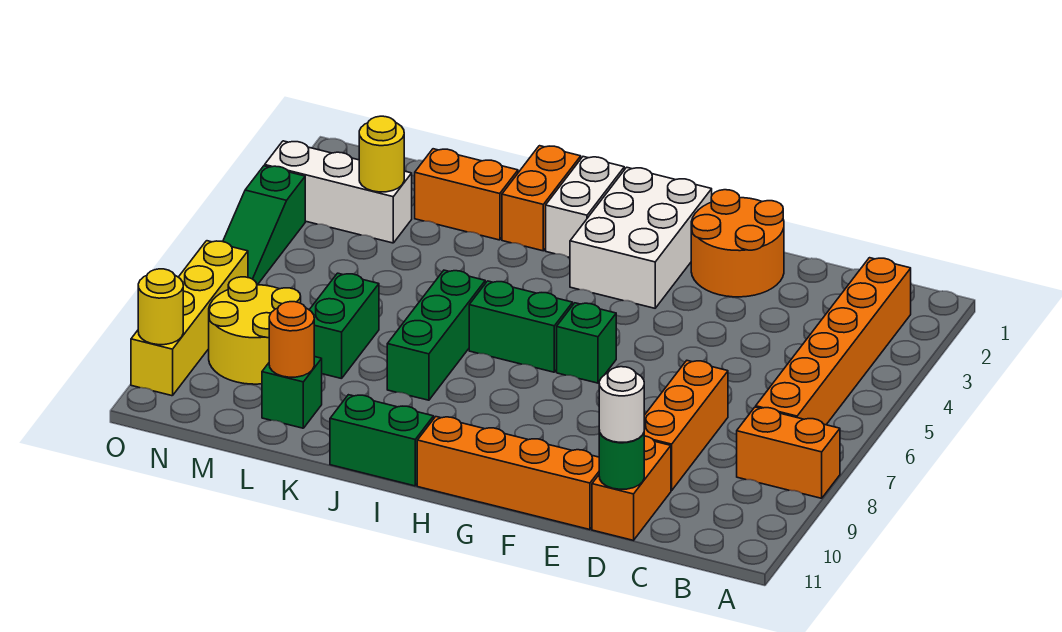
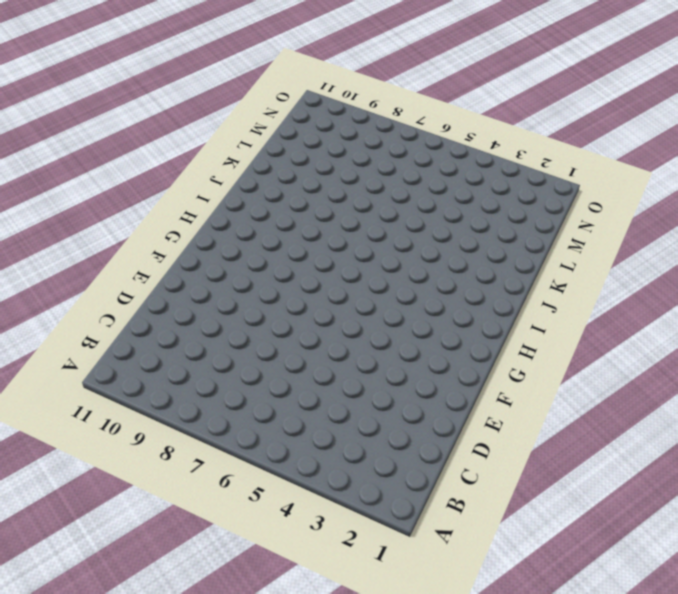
none -> orange brick A8:B8 level 1
none -> orange brick B2:B7 level 1
none -> orange brick D7:D9 level 1

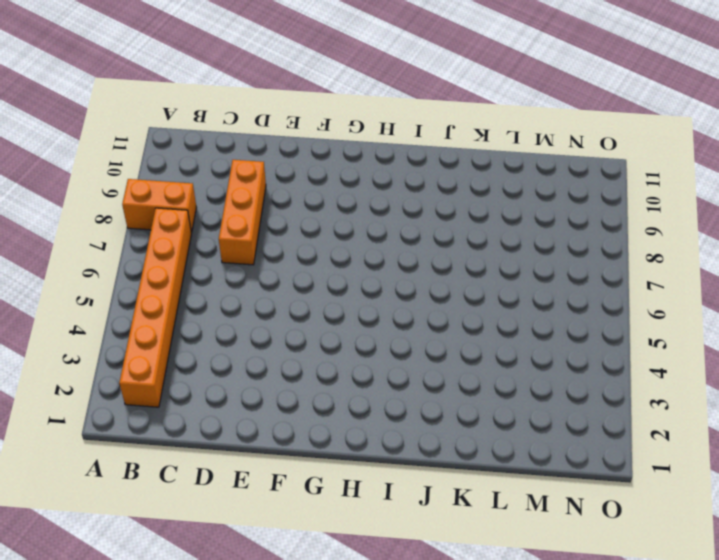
none -> orange brick D10:D11 level 1
none -> orange round brick E1:F2 level 1
none -> orange brick E11:H11 level 1

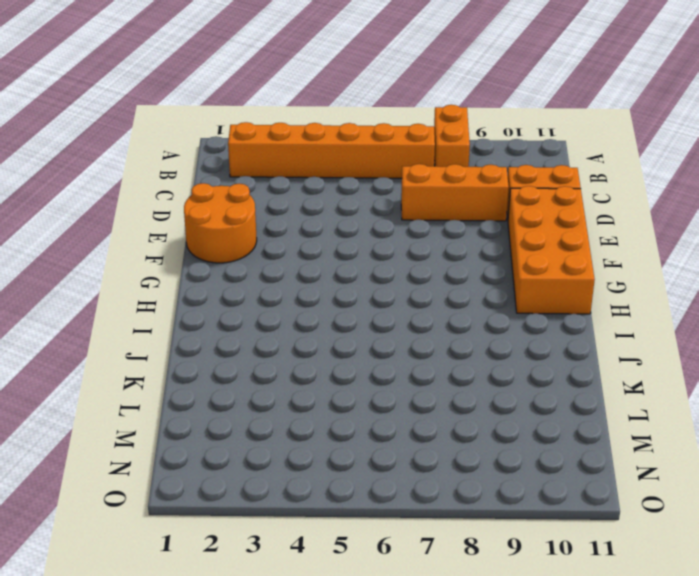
orange brick E10:H11 level 1 -> orange brick E11:H11 level 1
none -> white brick G1:H3 level 1
none -> green brick G6 level 1
none -> green brick H6:I6 level 1

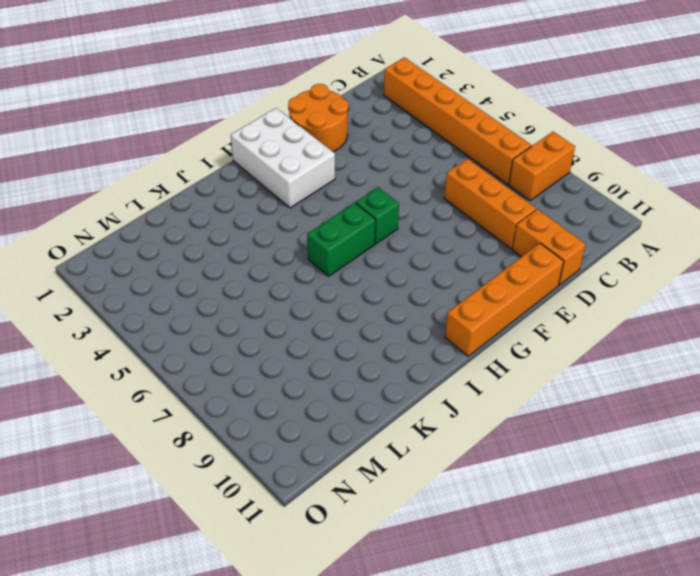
none -> white brick I1:I2 level 1
none -> green brick I11:J11 level 1
none -> orange brick J1:J2 level 1

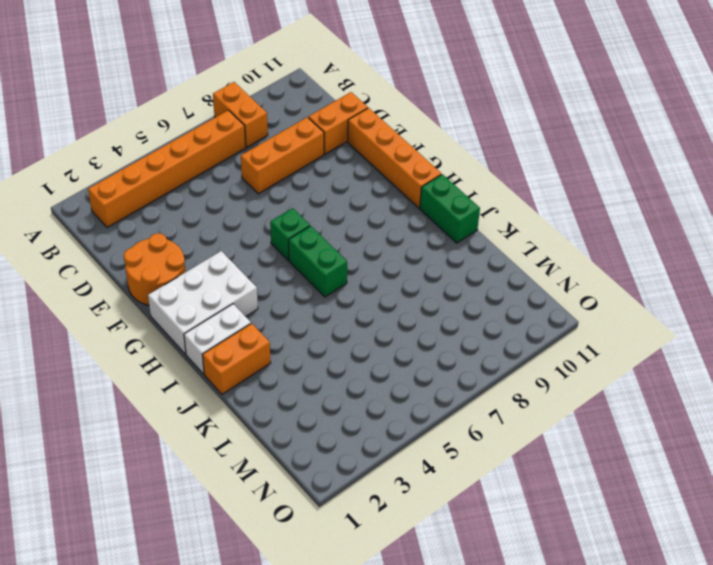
none -> green brick J6:J8 level 1
none -> orange brick K2:L2 level 1
none -> green brick L7:L8 level 1

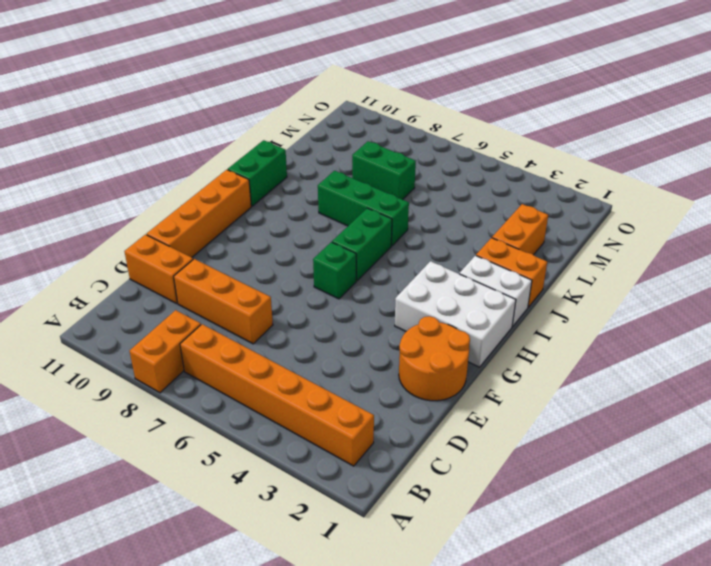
none -> green brick L10 level 1
none -> white brick M3:O3 level 1
none -> yellow round brick M8:N9 level 1

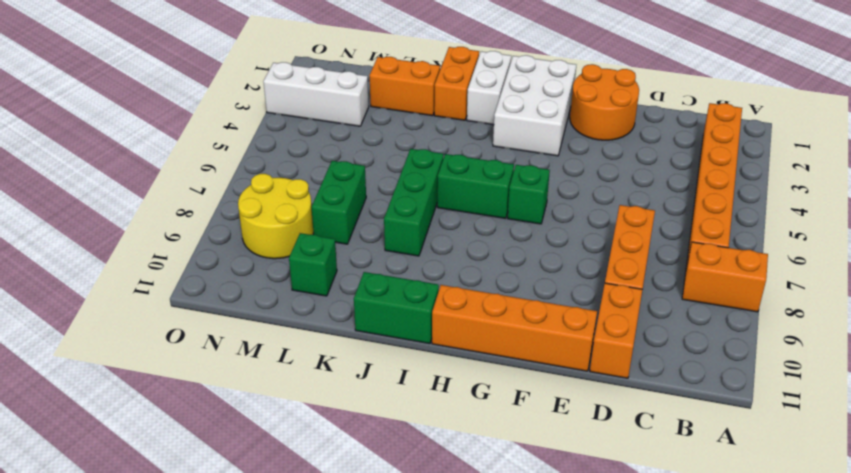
none -> green slope O4:O6 level 1 top 4
none -> yellow brick O7:O10 level 1
none -> green round brick D11 level 2

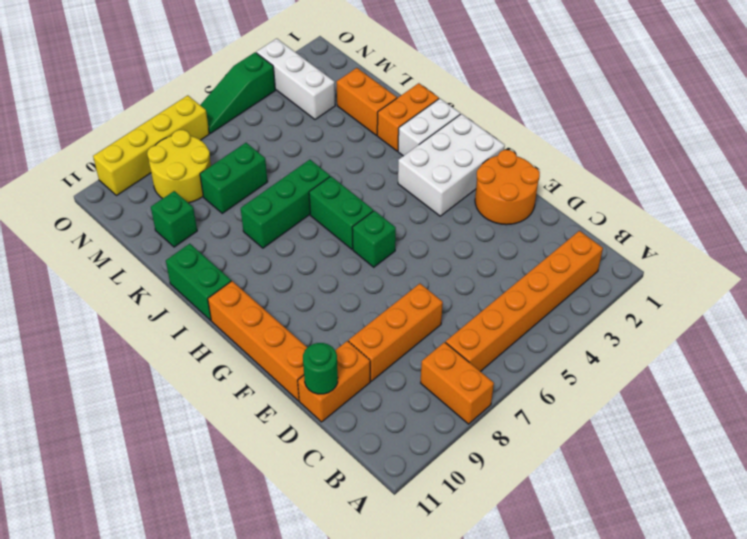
none -> orange round brick L10 level 2
none -> yellow round brick M3 level 2
none -> yellow round brick O10 level 2

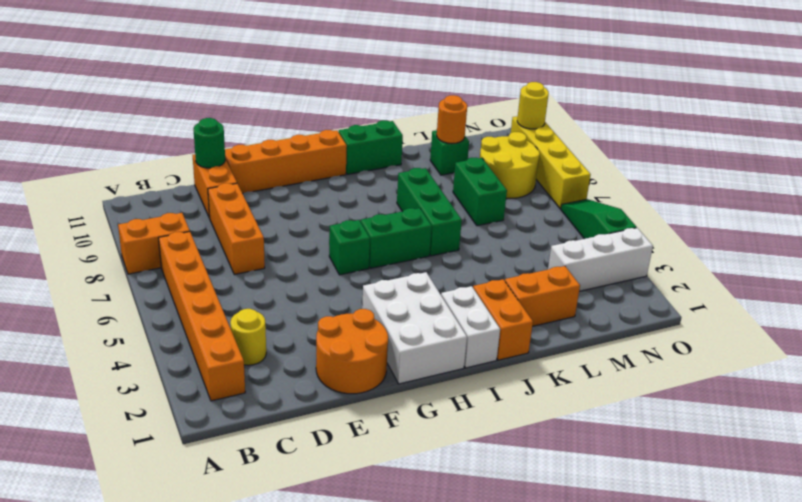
yellow round brick C3 level 1 -> yellow round brick M3 level 2
none -> white round brick D11 level 3

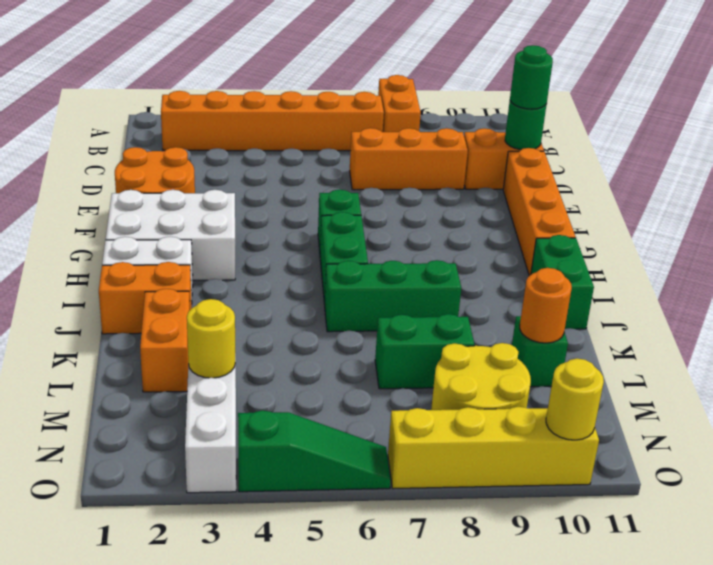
green round brick D11 level 3 -> white round brick D11 level 3

